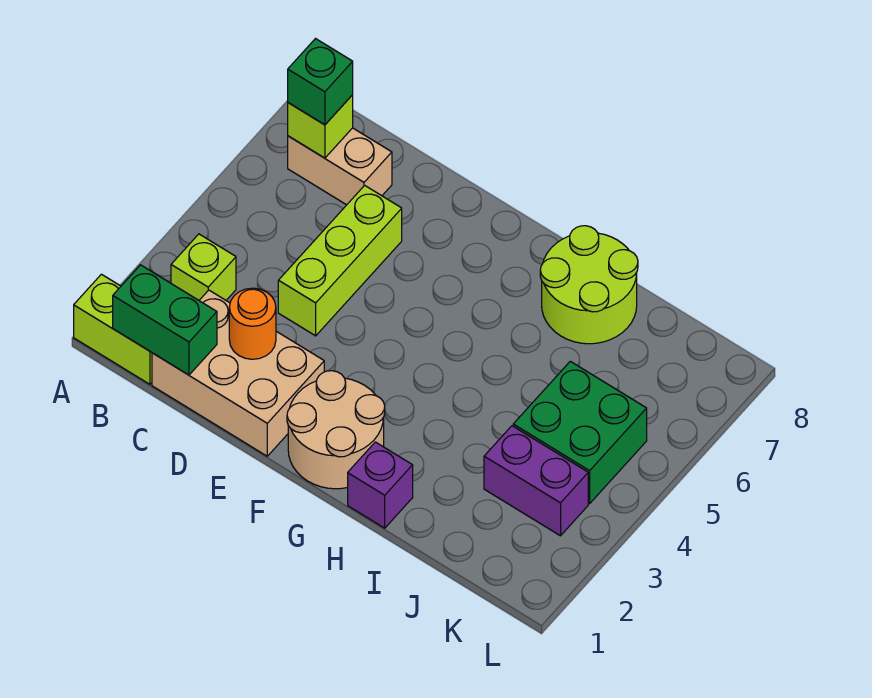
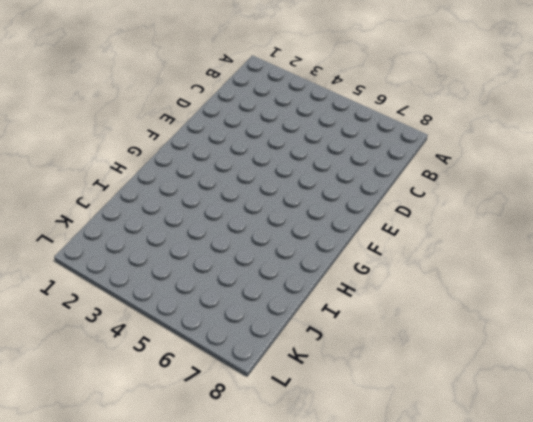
none -> lime brick A1:B1 level 1
none -> lime brick B3 level 1
none -> tan brick B7:C7 level 1

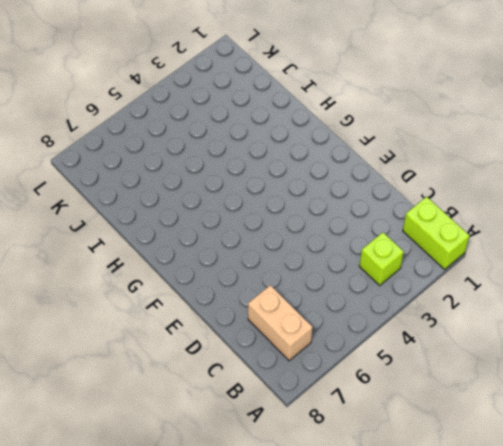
none -> tan brick C1:E2 level 1
none -> lime brick D4:D6 level 1
none -> tan round brick F1:G2 level 1

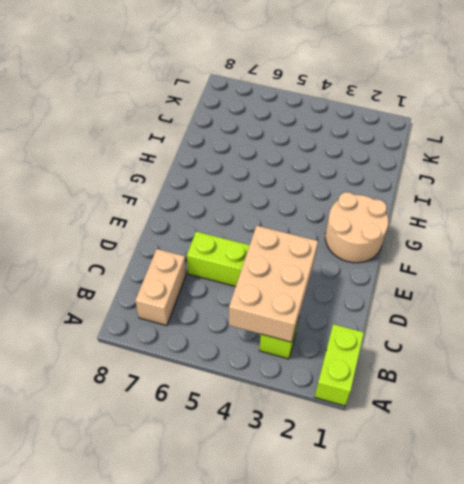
tan brick B3:D4 level 2 -> tan brick C1:E2 level 1
none -> purple brick H1 level 1
none -> lime round brick H7:I8 level 1
none -> purple brick J3:K3 level 1

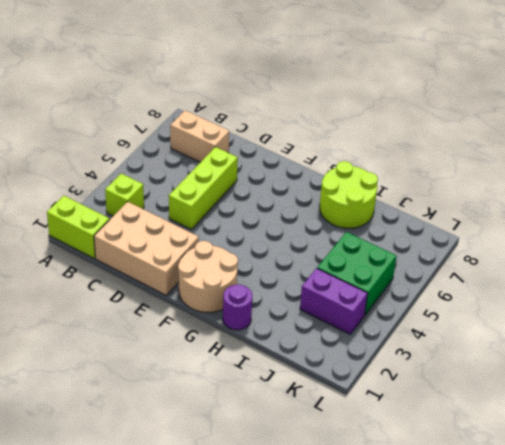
purple round brick H1 level 1 -> purple brick H1 level 1
none -> green brick B1:C1 level 2
none -> lime brick B7 level 2
none -> orange round brick D2 level 2

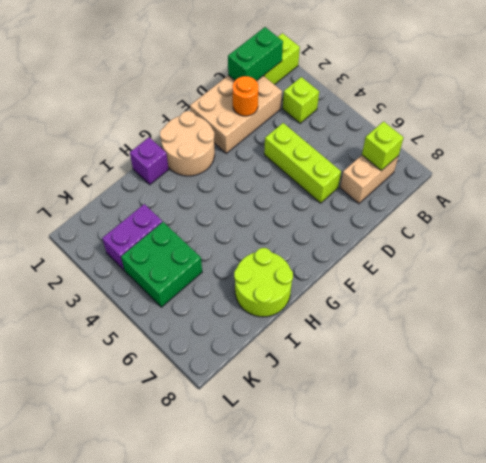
none -> green brick B7 level 3

